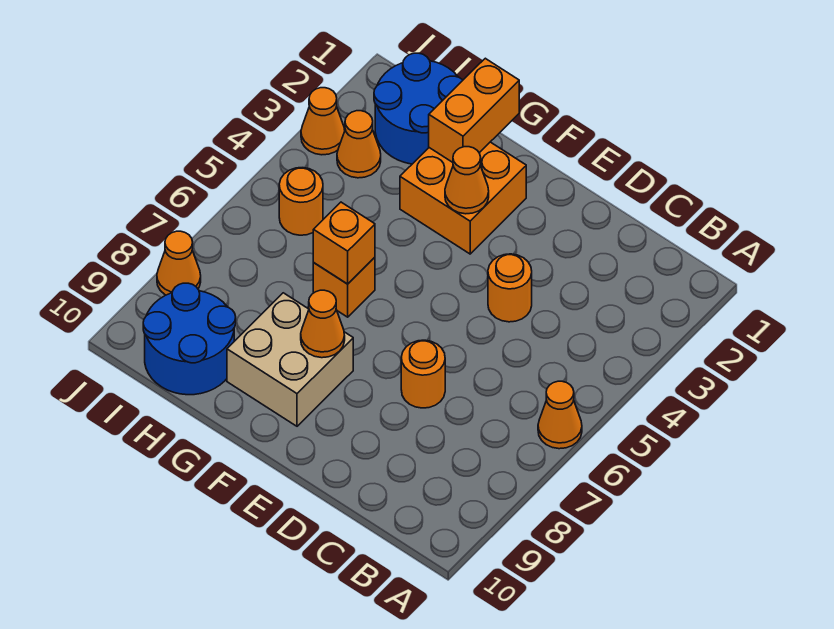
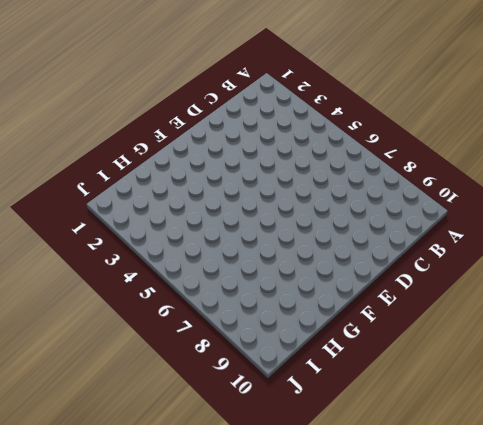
none -> orange cone A6 level 1
none -> orange round brick D4 level 1
none -> orange round brick D7 level 1

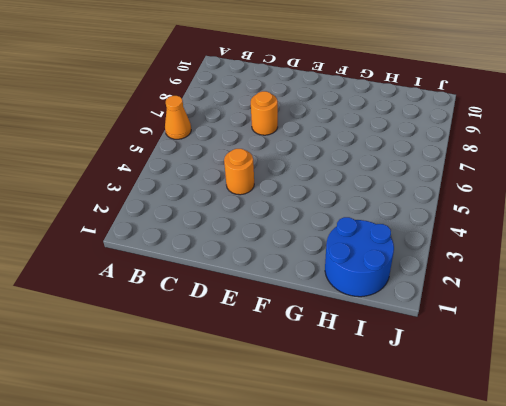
none -> orange brick F2:G3 level 1
none -> tan brick F8:G9 level 1
none -> orange brick G6 level 1

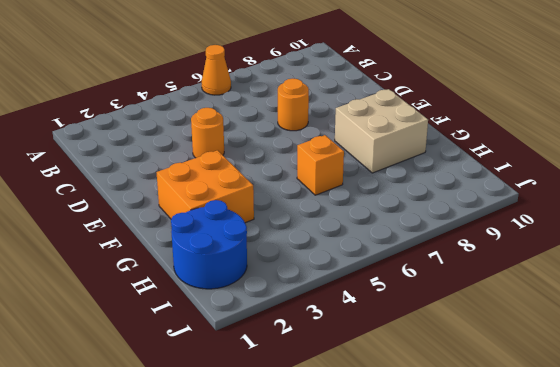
none -> blue round brick H9:I10 level 1
none -> orange cone I3 level 1
none -> orange round brick I5 level 1

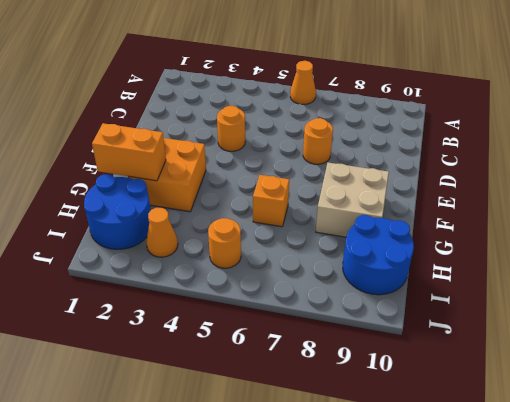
none -> orange cone J3 level 1
none -> orange cone J8 level 1
none -> orange cone F3 level 2

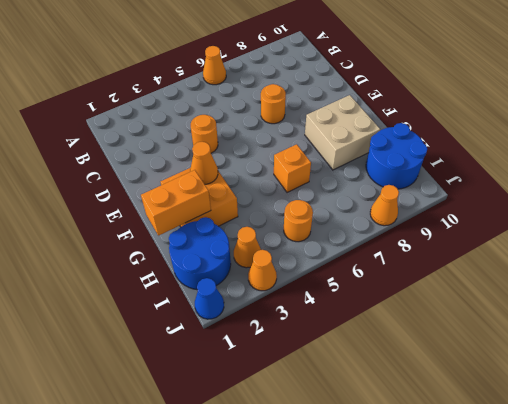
blue cone J1 level 1 -> none
none -> orange cone F8 level 2
none -> orange brick G6 level 2

